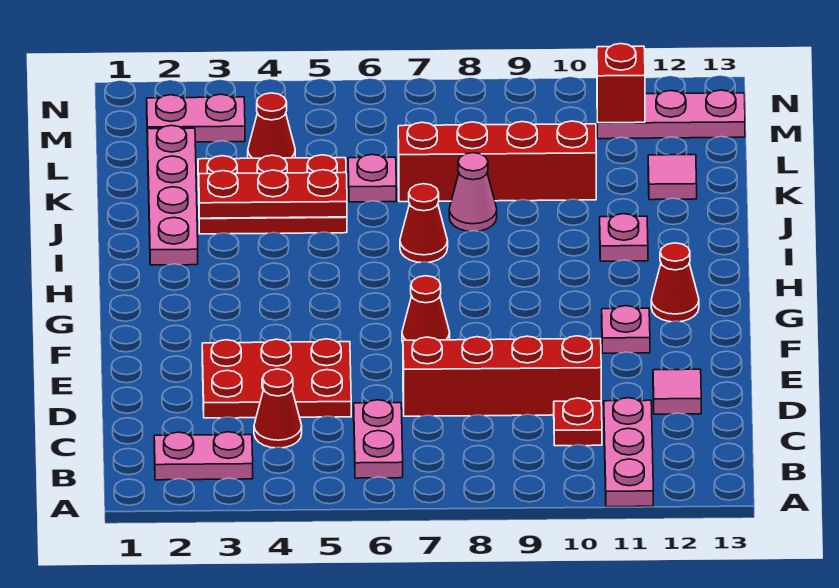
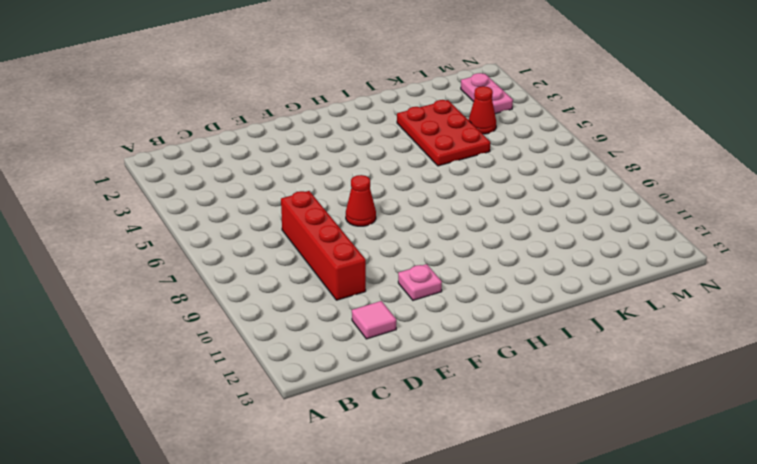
none -> pink plate A11:C11 level 1
none -> pink plate B2:B3 level 1
none -> pink plate B6:C6 level 1

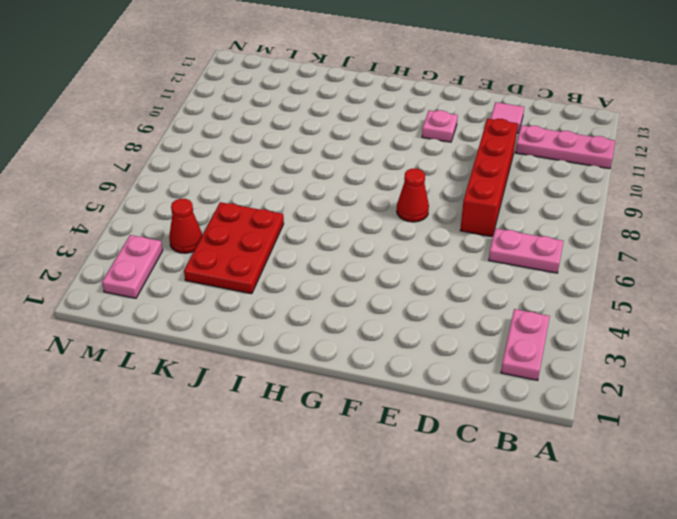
none -> red cone C4 level 1
none -> red plate C10 level 1
none -> red plate D3:E5 level 1

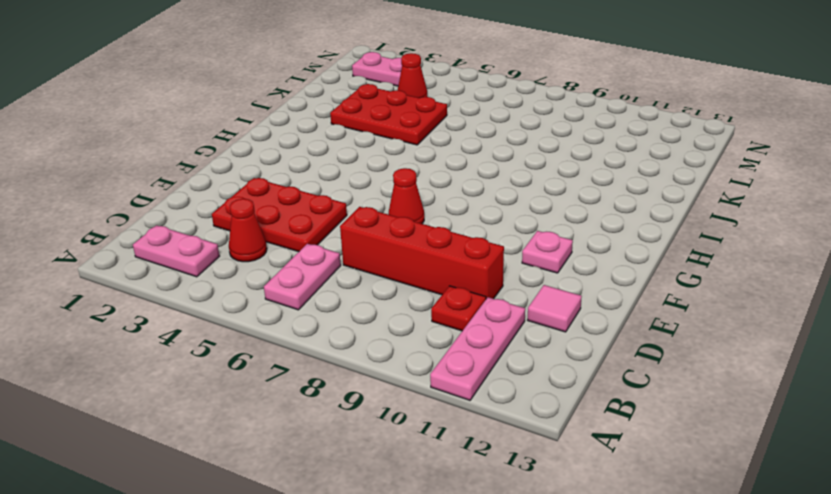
none -> red cone G12 level 1
none -> pink plate I2:L2 level 1
none -> red cone I7 level 1

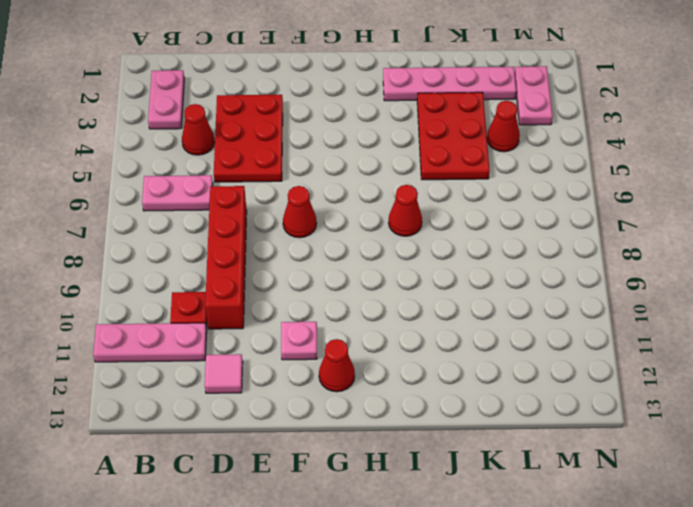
none -> pink plate I11 level 1
none -> pink cone J8 level 1
none -> pink plate K6 level 1

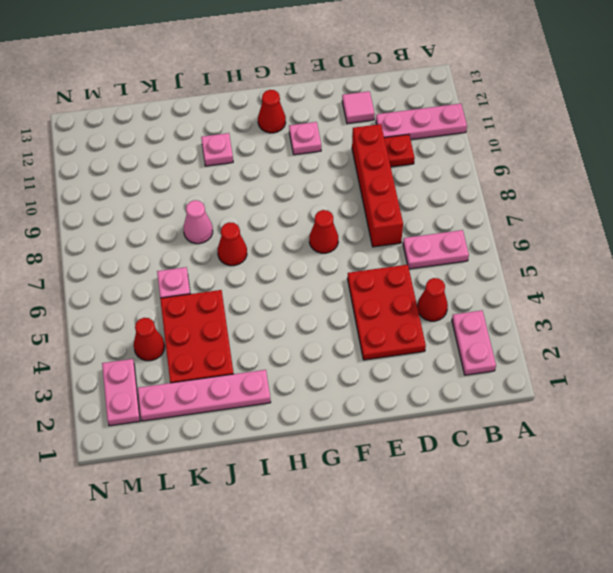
none -> red brick K7:K10 level 1
none -> pink tile K12 level 1
none -> pink plate M11:M13 level 1

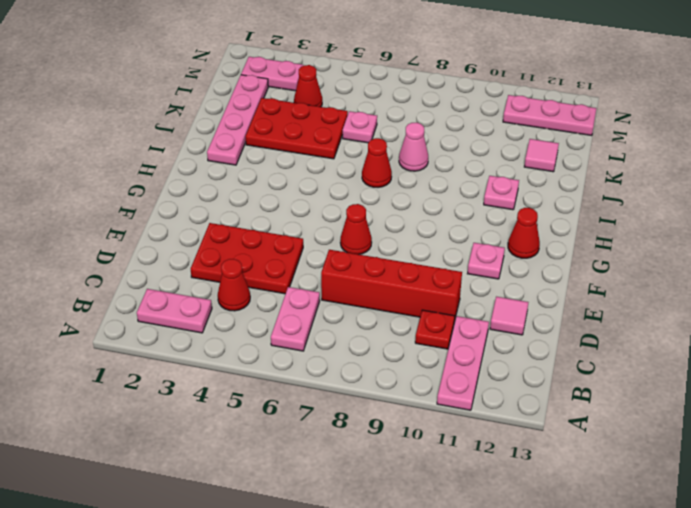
none -> red brick K7:K10 level 1
none -> red plate J3:J5 level 2
none -> red brick M11 level 2

